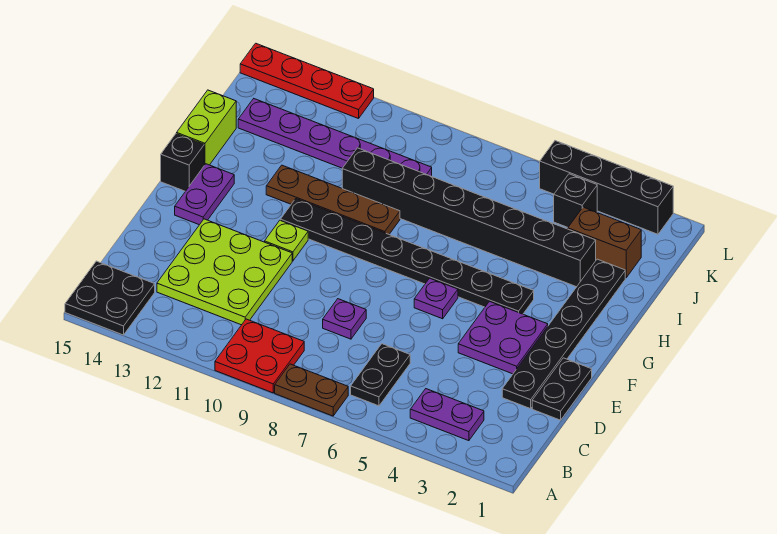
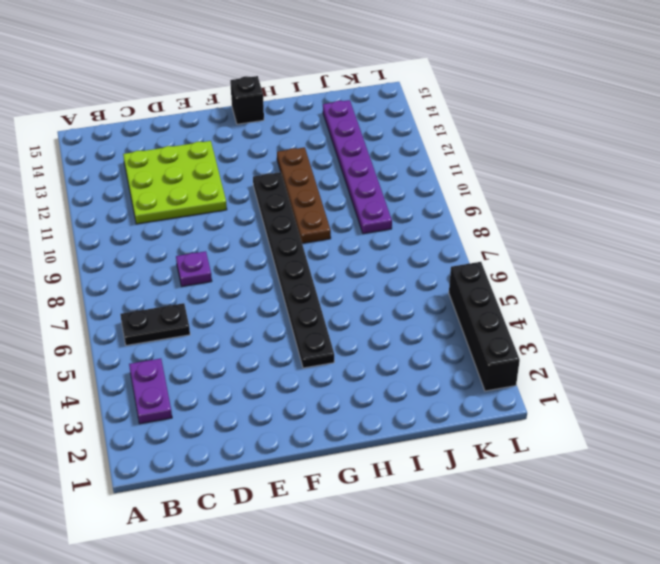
none -> brown plate A7:A8 level 1
none -> red plate A9:B10 level 1
none -> black plate A14:B15 level 1

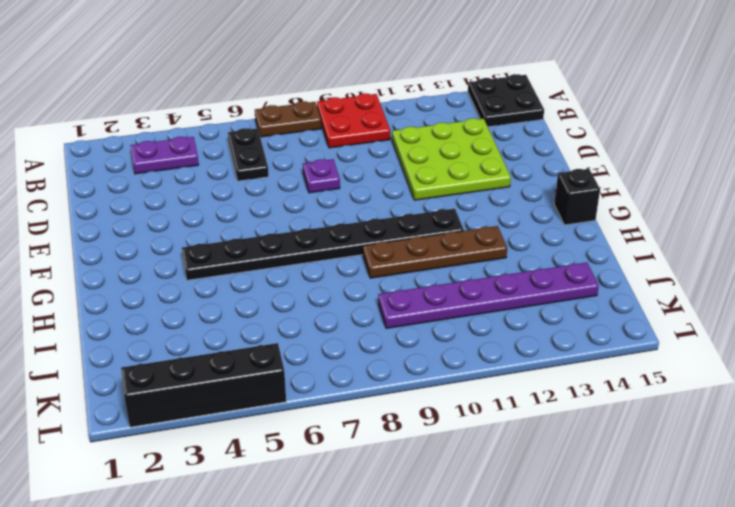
none -> black plate D1:E1 level 1
none -> black plate D2:I2 level 1
none -> purple plate E3:F4 level 1

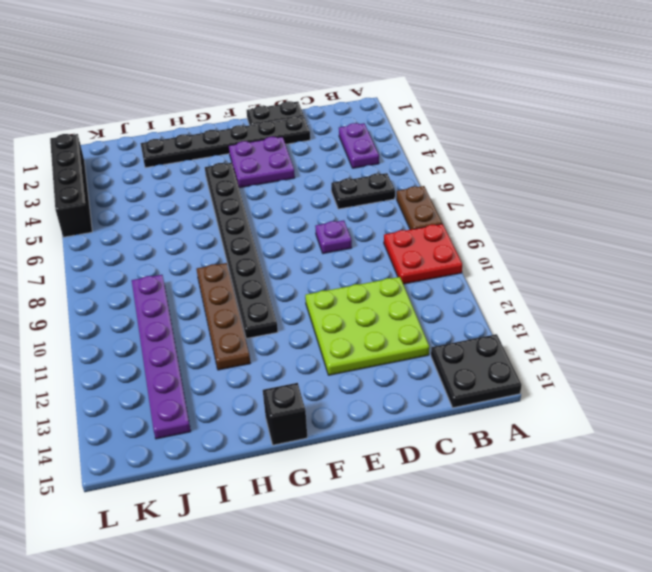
none -> purple plate F6 level 1
none -> lime plate F11 level 1
none -> purple plate F14:G14 level 1

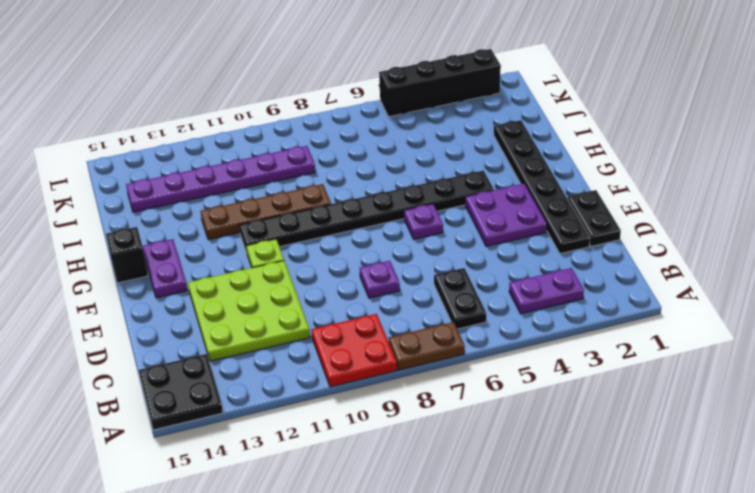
none -> lime brick H15:I15 level 1
none -> black brick I3:I10 level 1
none -> brown brick J2:J3 level 1

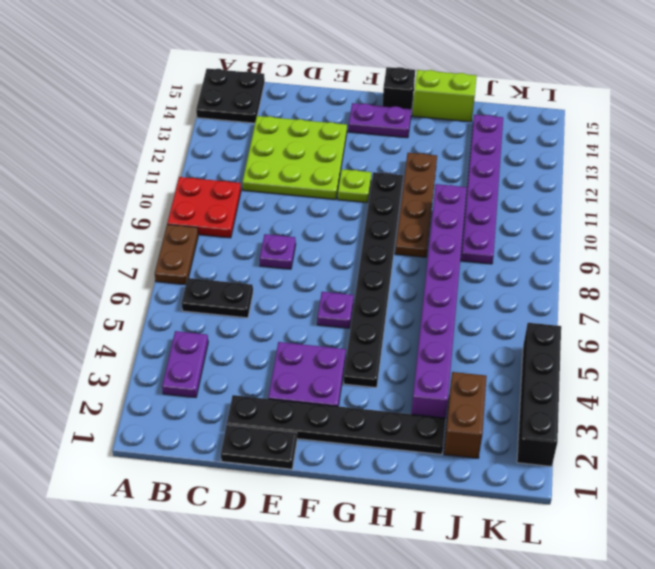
purple brick I3:I10 level 1 -> black brick I3:I10 level 1
none -> black brick K4 level 1
none -> red plate L12:L15 level 1

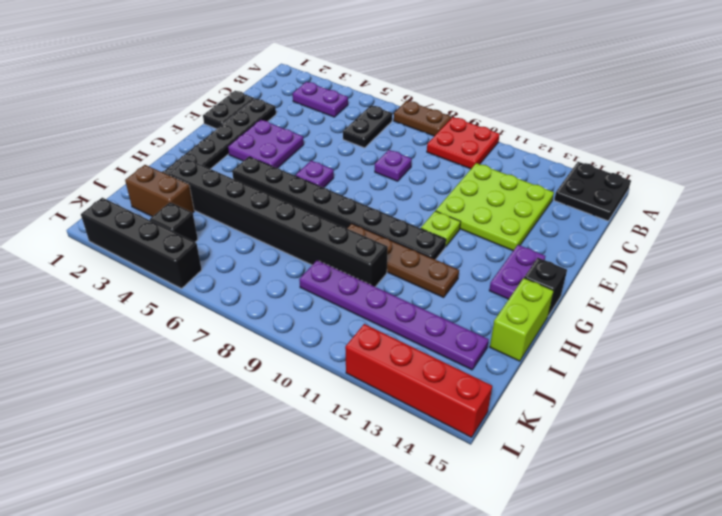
red brick L12:L15 level 1 -> red plate L12:L15 level 1

